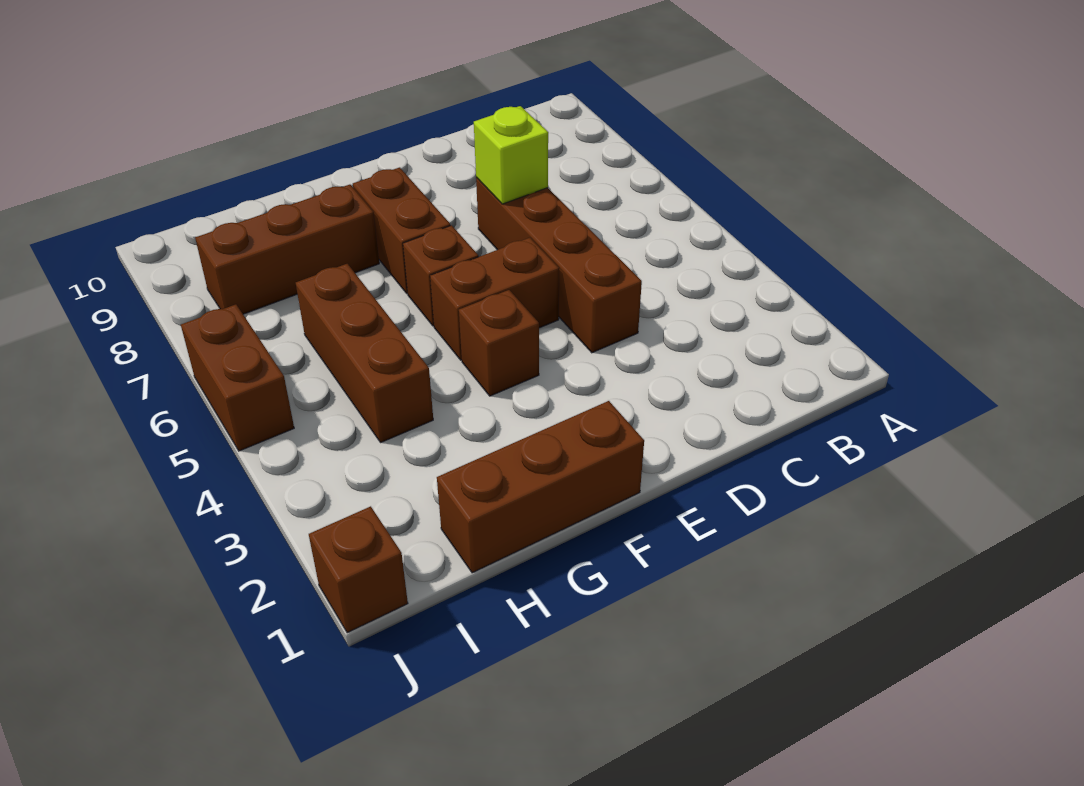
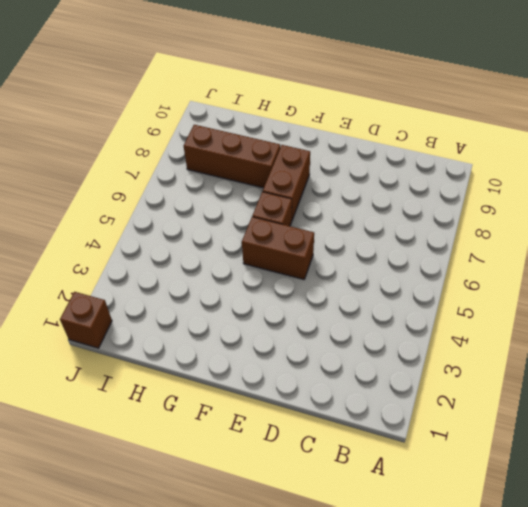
none -> brown brick D4:D7 level 1
none -> brown brick F1:H1 level 1

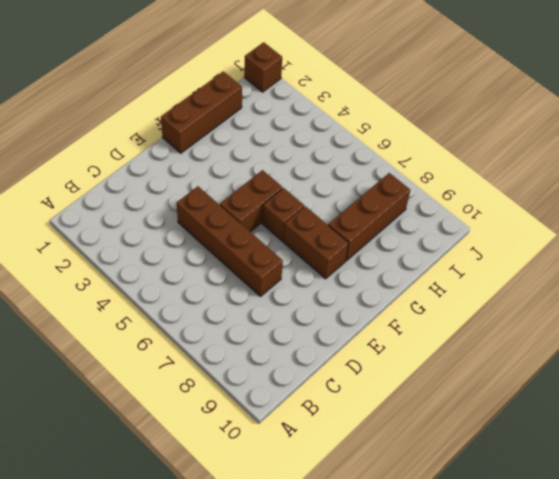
none -> brown brick F4 level 1
none -> brown brick H4:H6 level 1

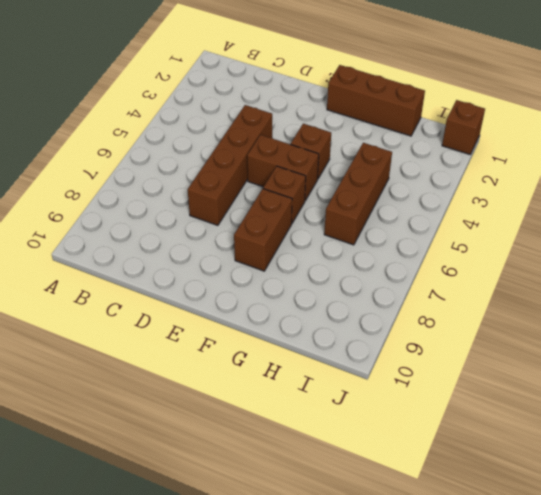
none -> brown brick G8:I8 level 1
none -> brown brick J5:J6 level 1

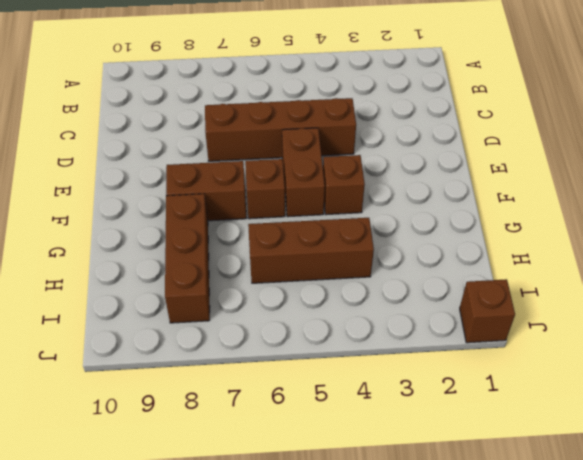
none -> brown brick F1:H1 level 1
none -> brown brick J5:J6 level 1

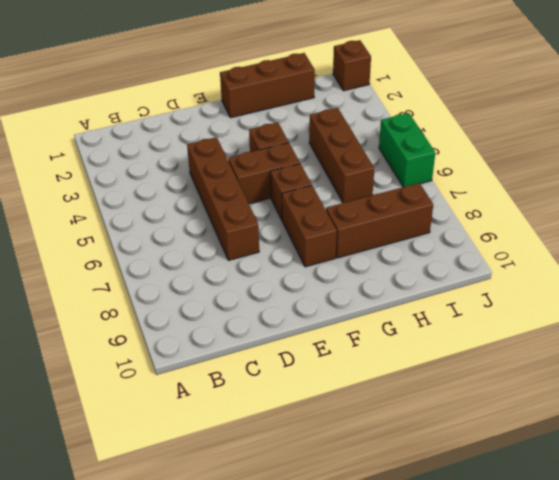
green brick J5:J6 level 1 -> brown brick J5:J6 level 1
none -> lime brick D7 level 2

